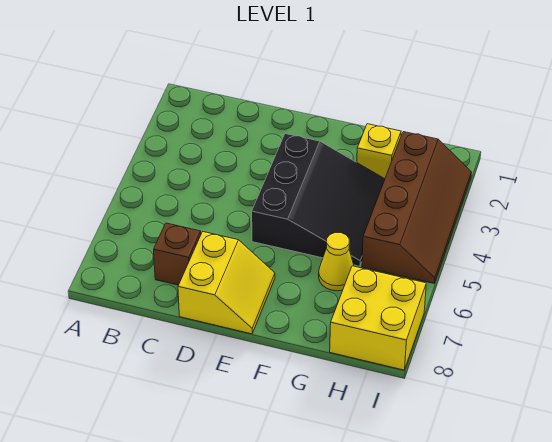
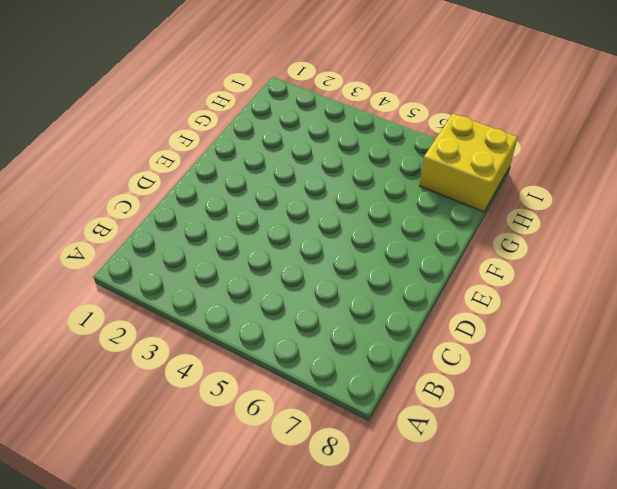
none -> brown brick C7 level 1
none -> yellow slope D7:E8 level 1 top D

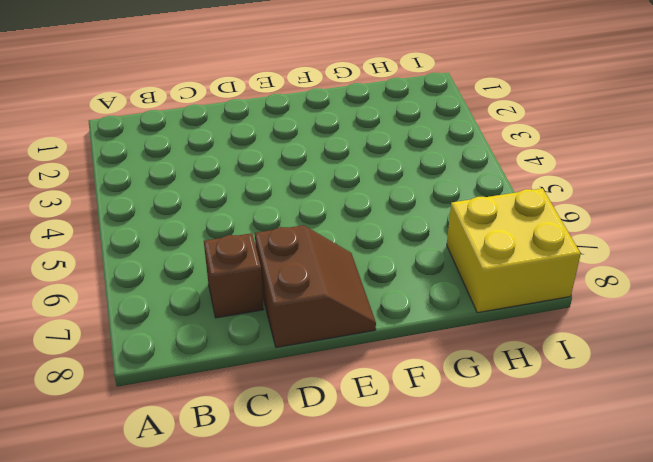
brown slope D7:E8 level 1 top D -> yellow slope D7:E8 level 1 top D
none -> black slope E3:G5 level 1 top E
none -> yellow brick G2 level 1

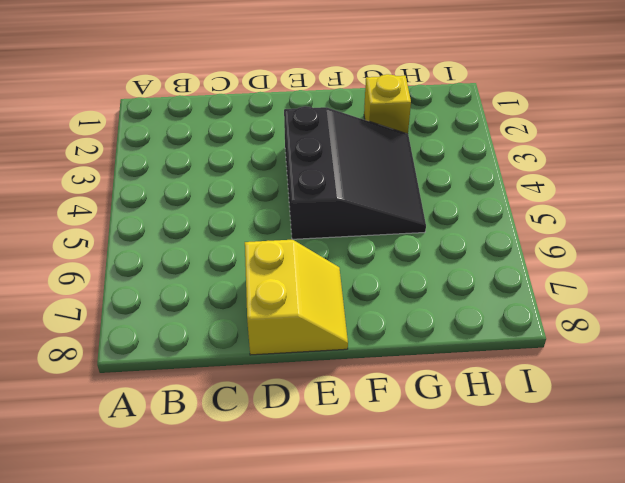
none -> brown brick C7 level 1
none -> yellow cone G6 level 1

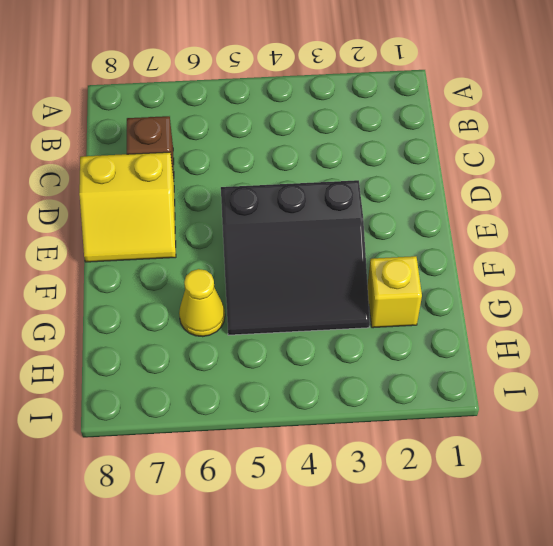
none -> brown slope H2:I5 level 1 top H
none -> yellow brick H7:I8 level 1

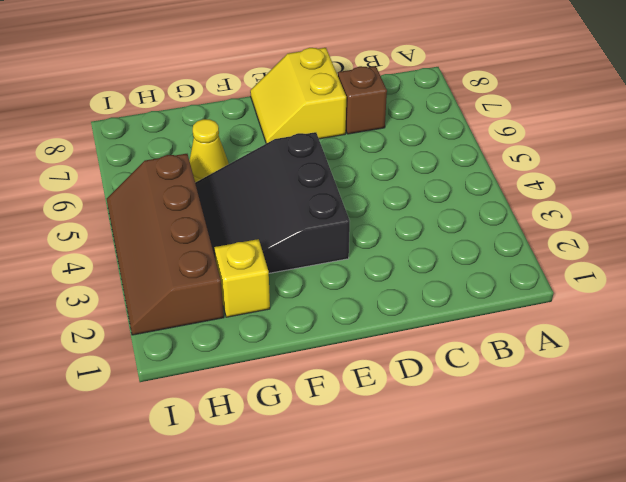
none -> yellow brick H7:I8 level 1

